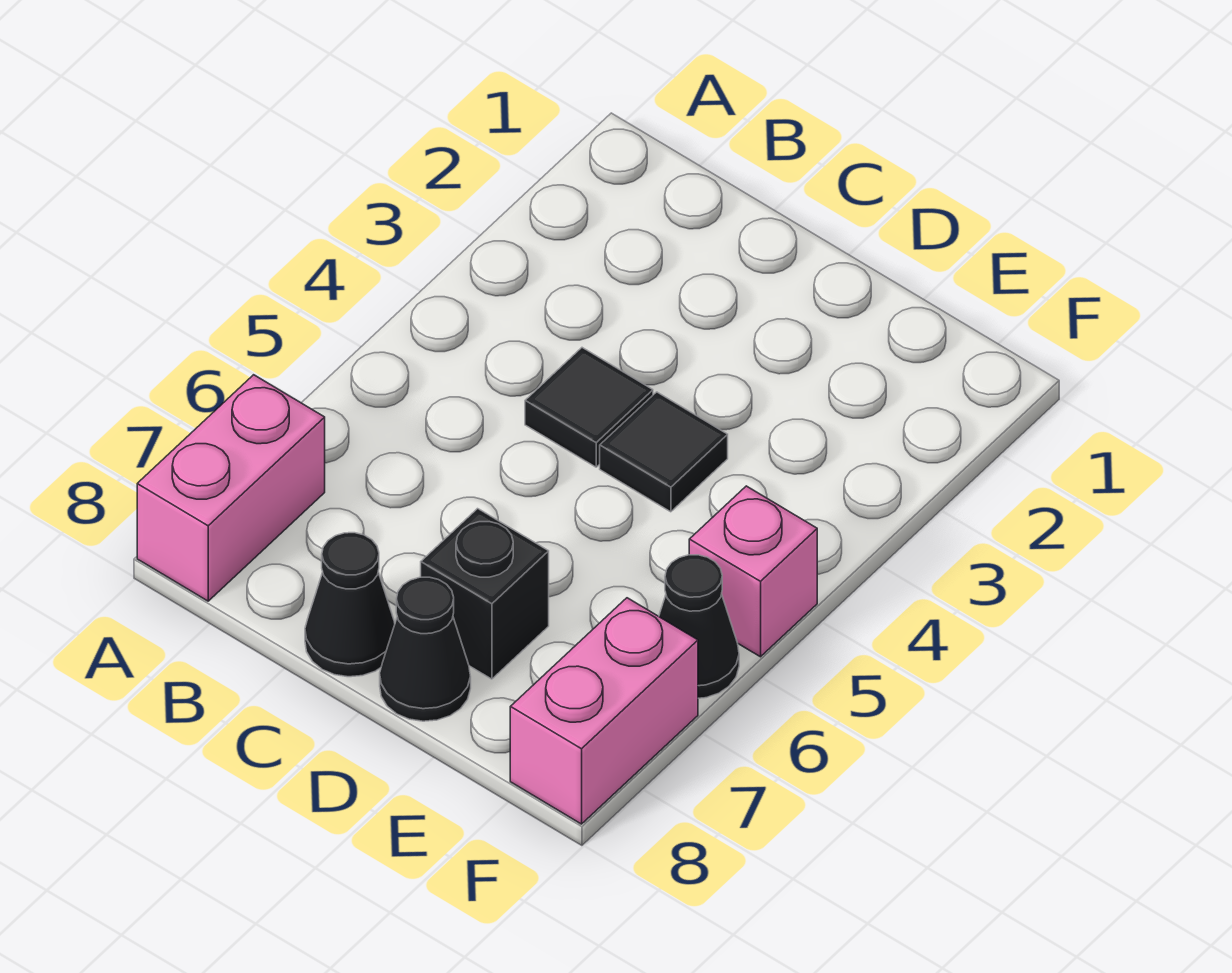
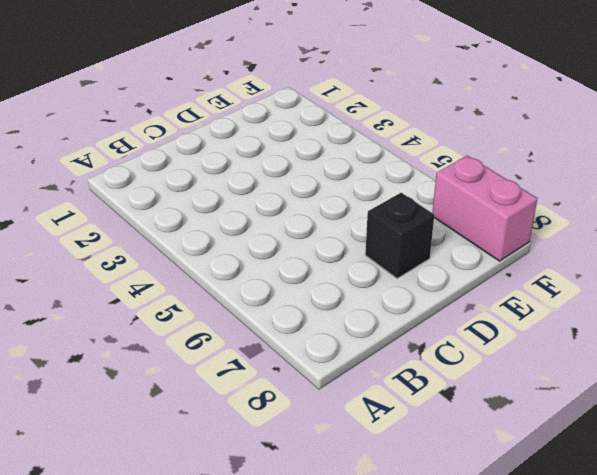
none -> pink brick A7:A8 level 1
none -> black tile C4 level 1

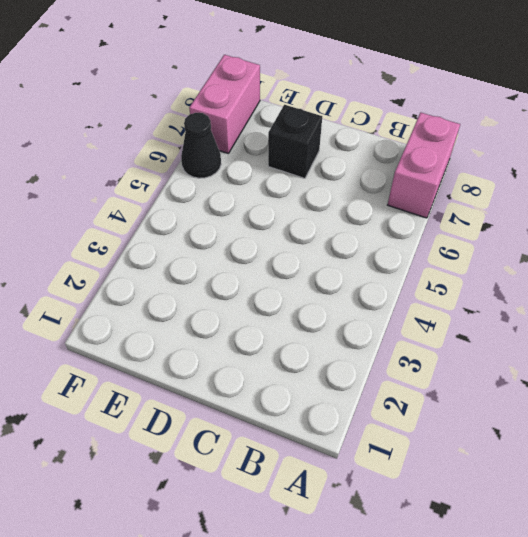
none -> black tile C4 level 1
none -> black cone C8 level 1

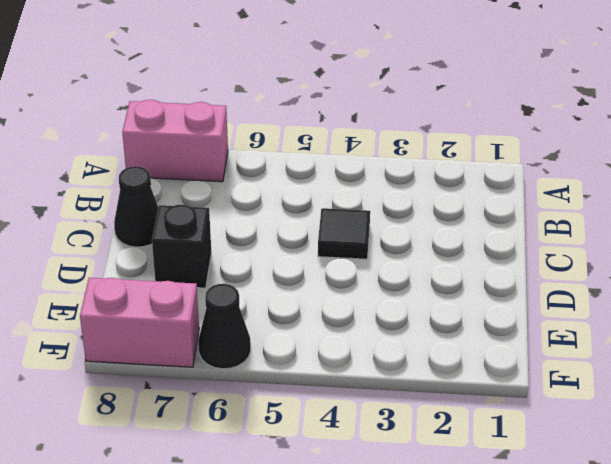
none -> black tile D4 level 1
none -> black cone D8 level 1

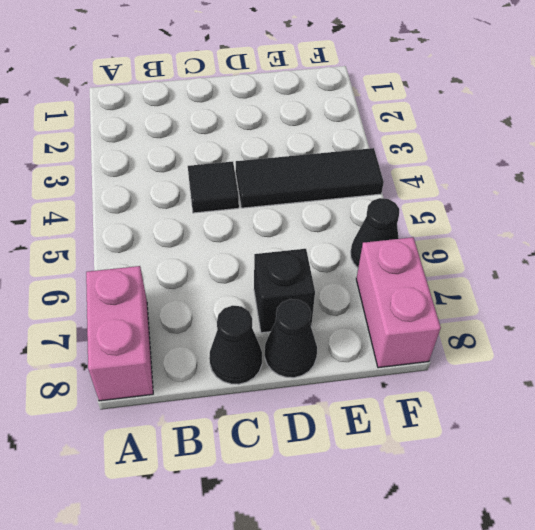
black tile D4:F4 level 1 -> black tile D4 level 1
none -> pink brick F5 level 1

